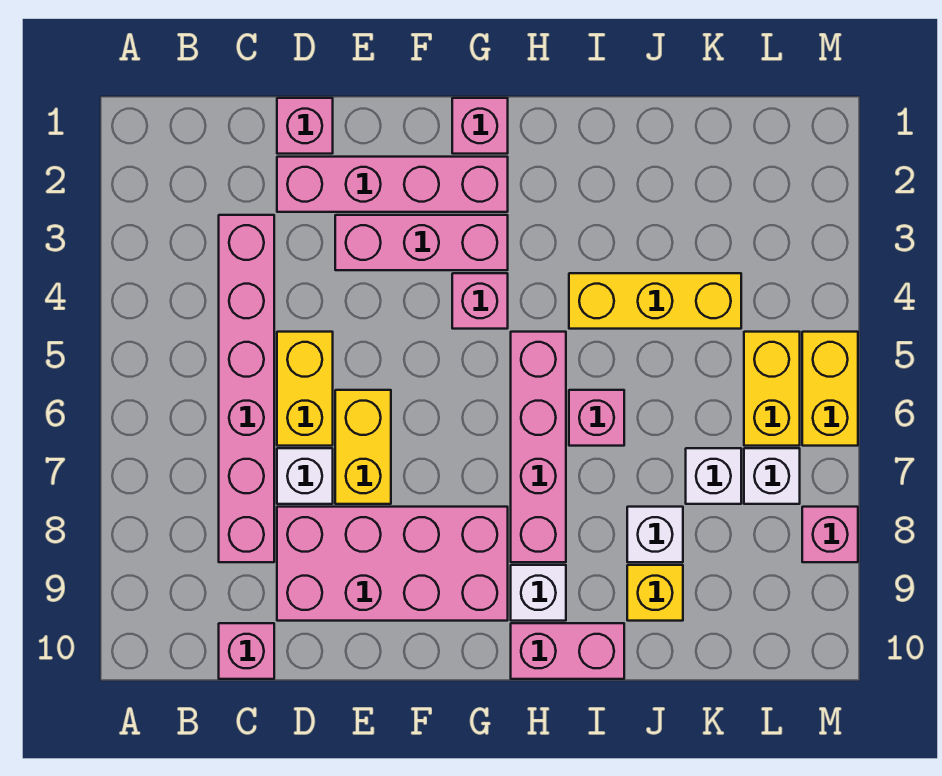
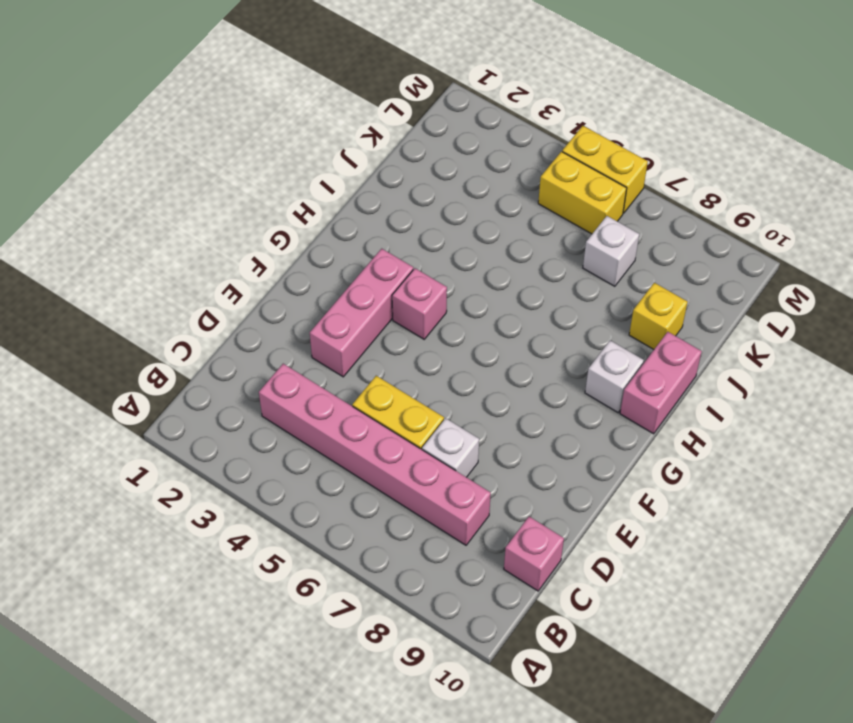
none -> pink brick D1 level 1
none -> pink brick D2:G2 level 1
none -> pink brick D8:G9 level 1

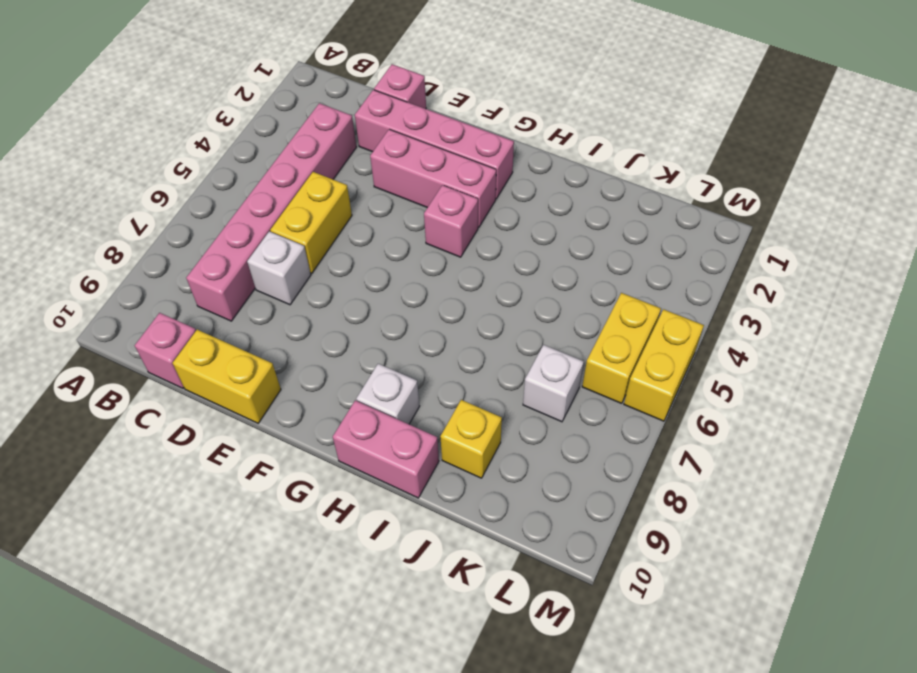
yellow brick D10:E10 level 1 -> yellow brick E6:E7 level 1
none -> pink brick D8:G9 level 1
none -> pink brick G1 level 1
none -> pink brick H5:H8 level 1

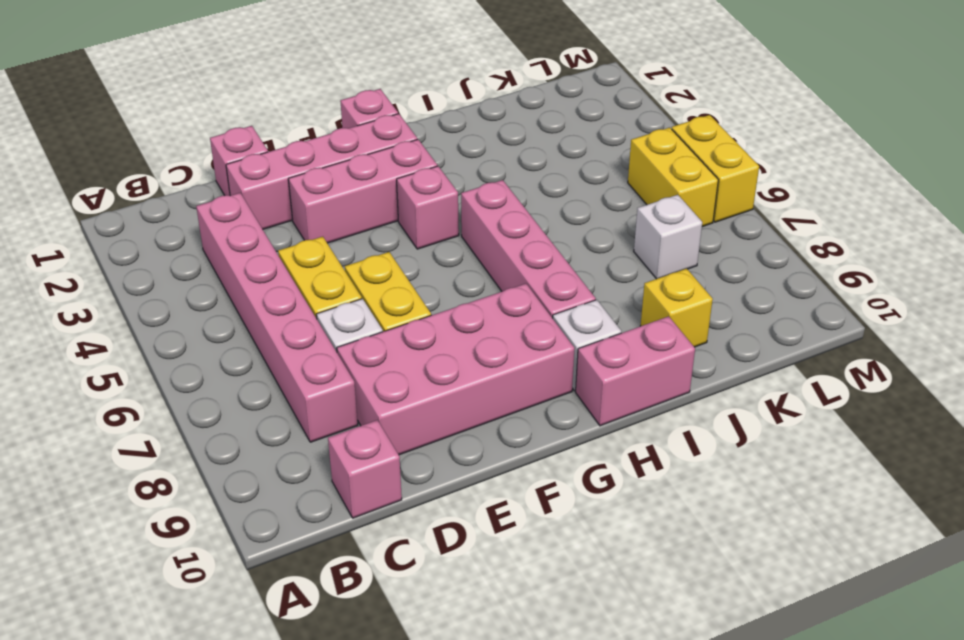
none -> yellow brick I4:K4 level 1
none -> pink brick I6 level 1
none -> white brick J8 level 1

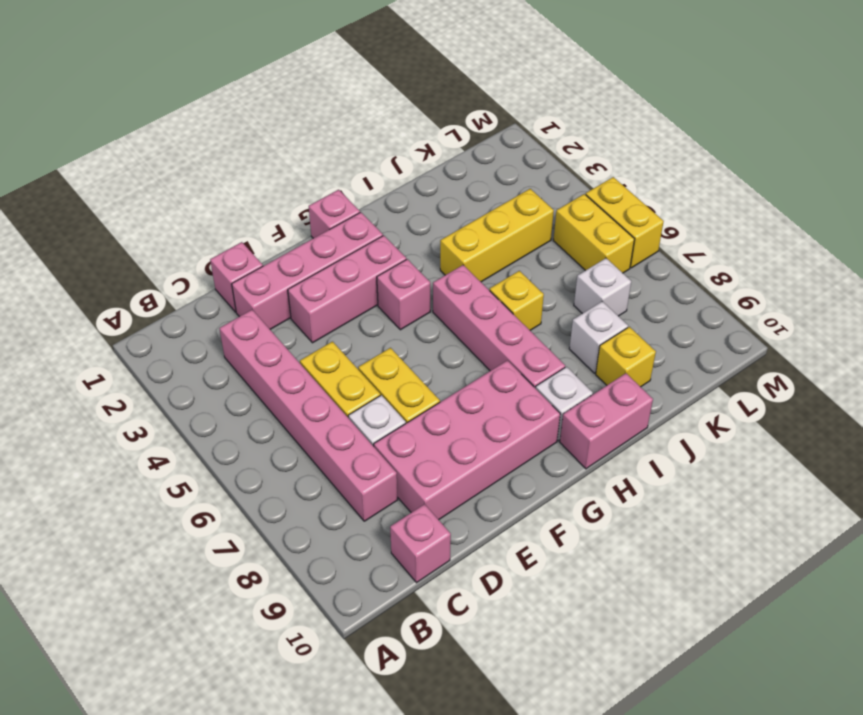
yellow brick I6 level 1 -> pink brick I6 level 1
none -> white brick L7 level 1
none -> pink brick M8 level 1

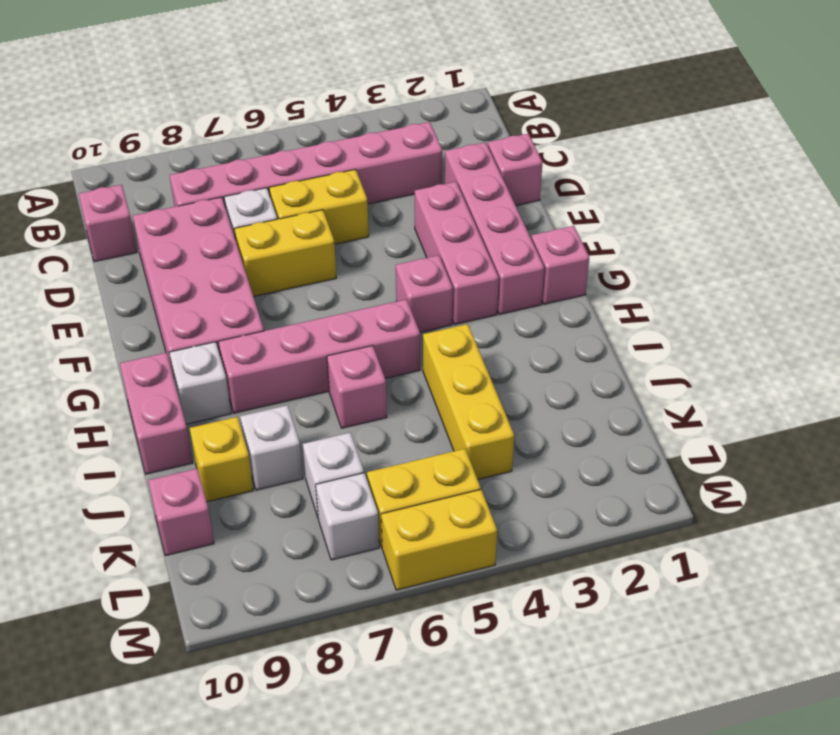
pink brick K10 level 1 -> pink brick M8 level 1

